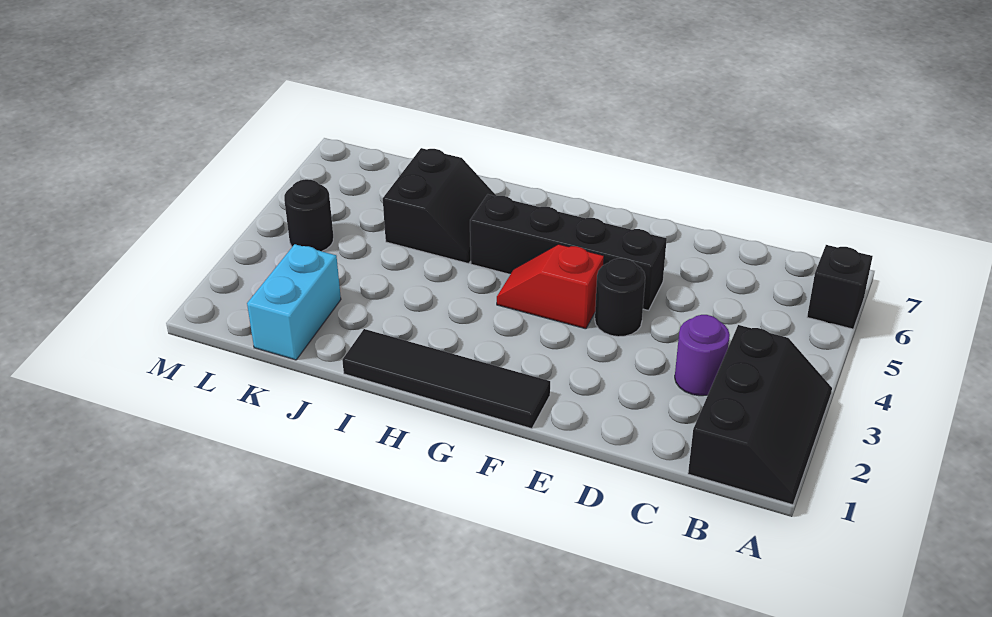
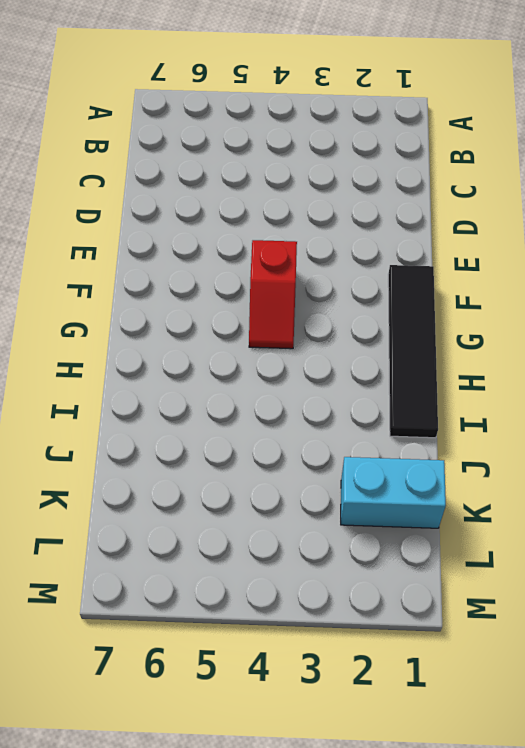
none -> black slope A1:B3 level 1 top B
none -> black brick A6 level 1

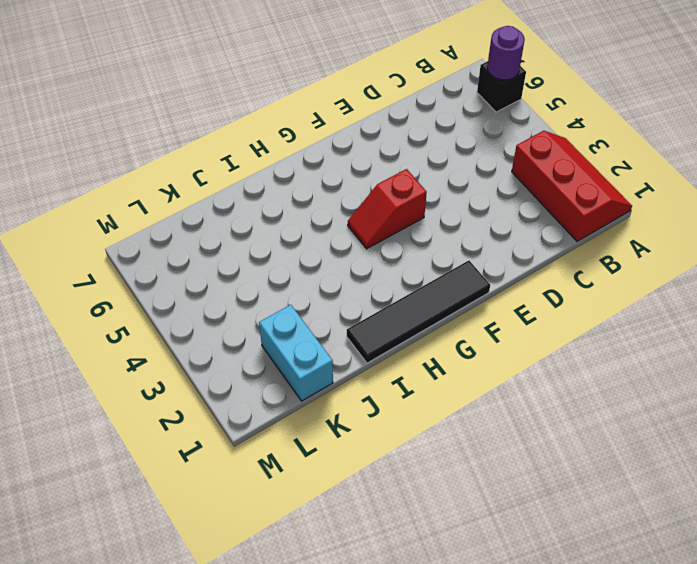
red slope A1:B3 level 1 top B -> black slope A1:B3 level 1 top B
purple round brick A6 level 2 -> purple round brick C3 level 1
none -> black round brick E4 level 1
none -> black brick E5:H5 level 1

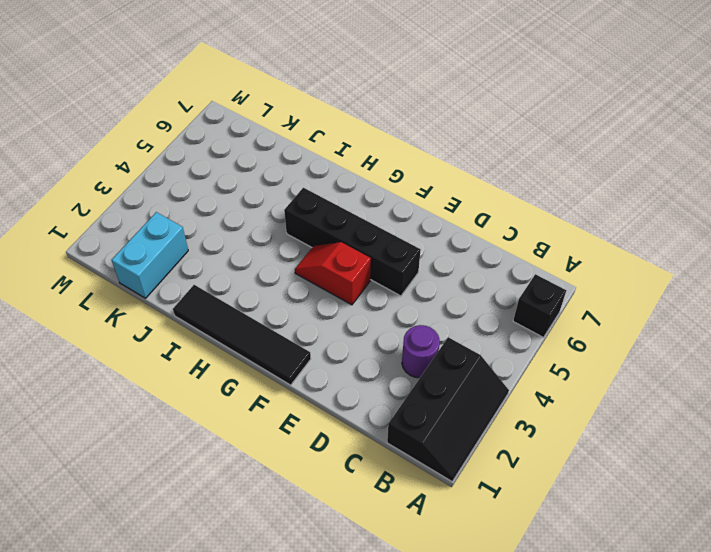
none -> black round brick E4 level 1
none -> black slope I5:J6 level 1 top J

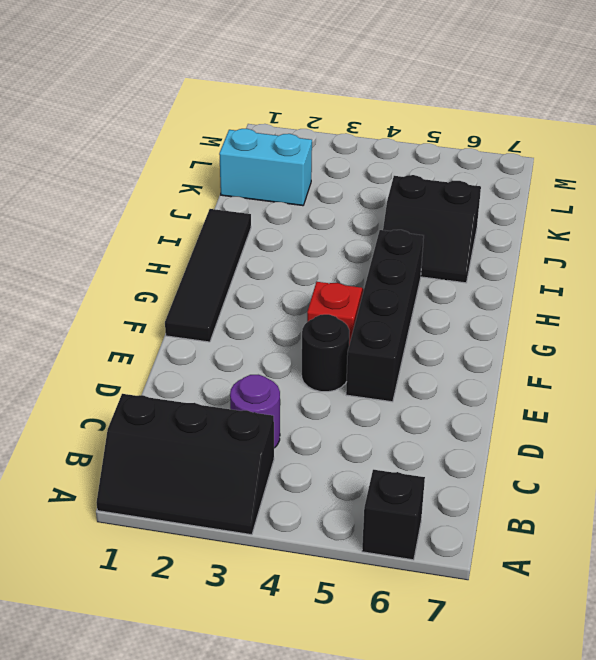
none -> black round brick L4 level 1

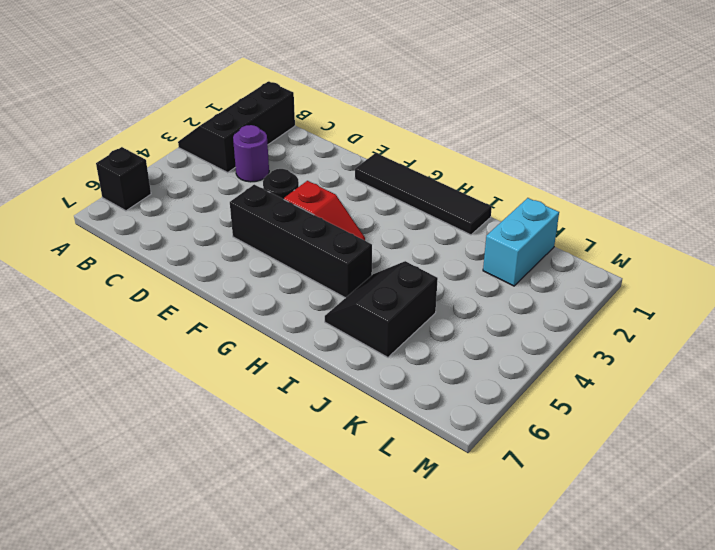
none -> black round brick L4 level 1

